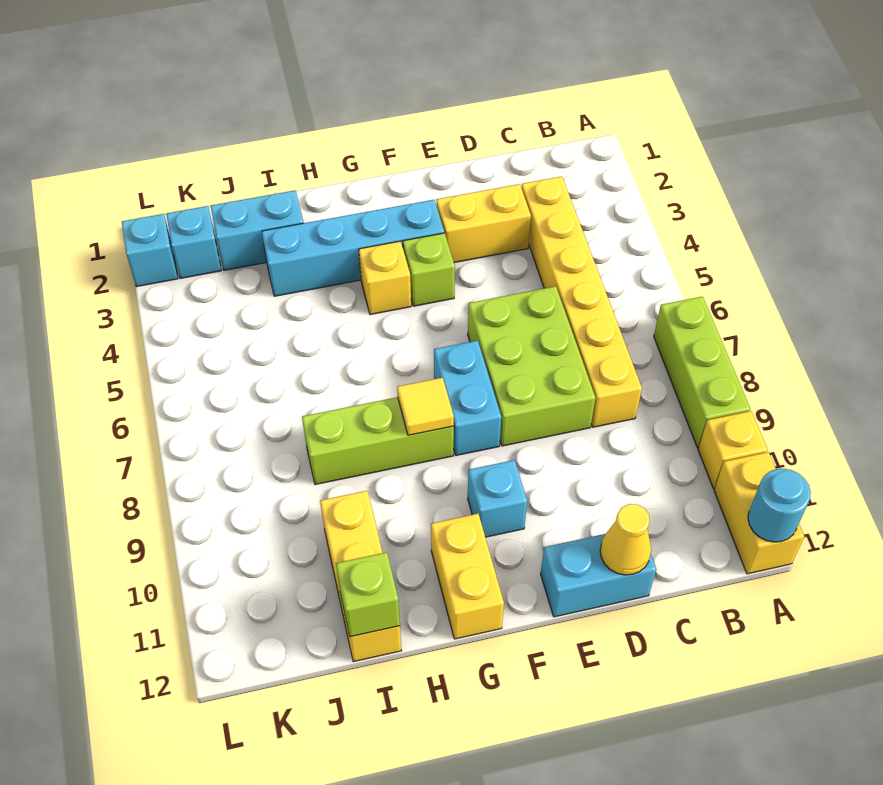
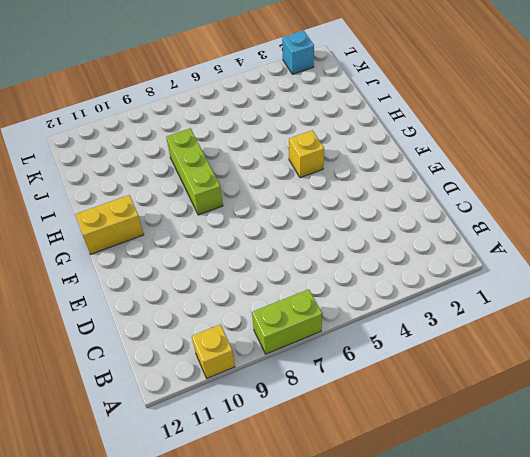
lime brick A7:A8 level 1 -> lime brick A7:A9 level 1
none -> yellow brick A11:A12 level 1
none -> yellow brick C3:C8 level 1
none -> yellow brick D3:E3 level 1

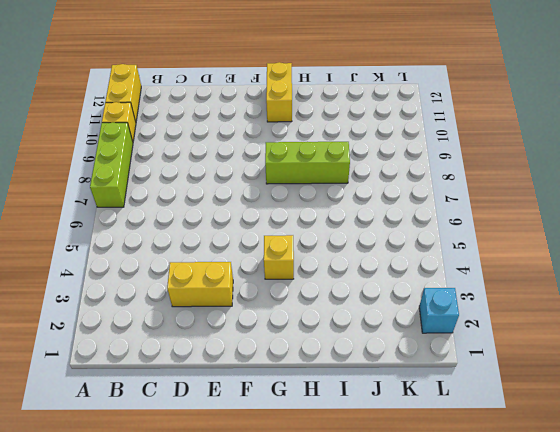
none -> yellow brick C3:C8 level 1
none -> lime brick D6:E8 level 1
none -> cyan brick D12:E12 level 1

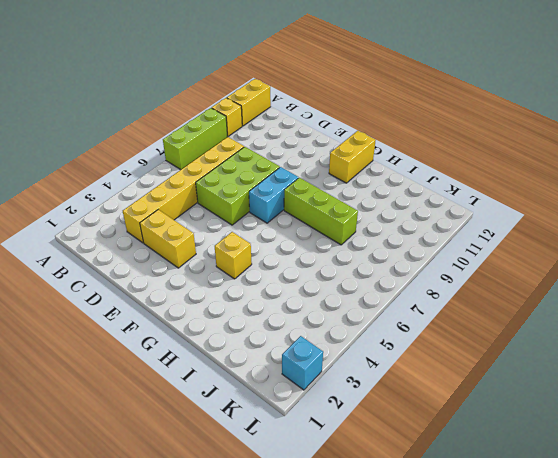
none -> cyan brick D12:E12 level 1
none -> cyan brick F3:I3 level 1
none -> lime brick F4 level 1

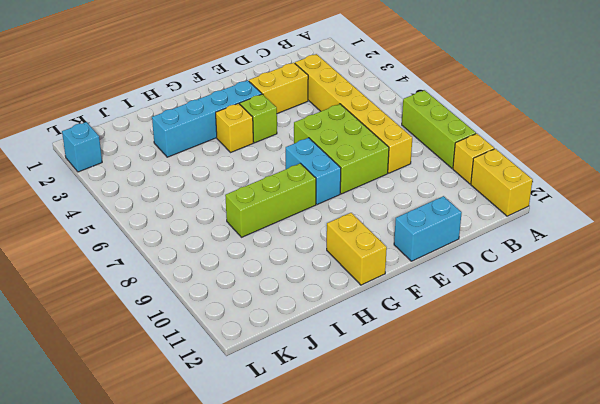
none -> cyan brick F10 level 1
none -> cyan brick I2:J2 level 1
none -> yellow brick I10:I12 level 1

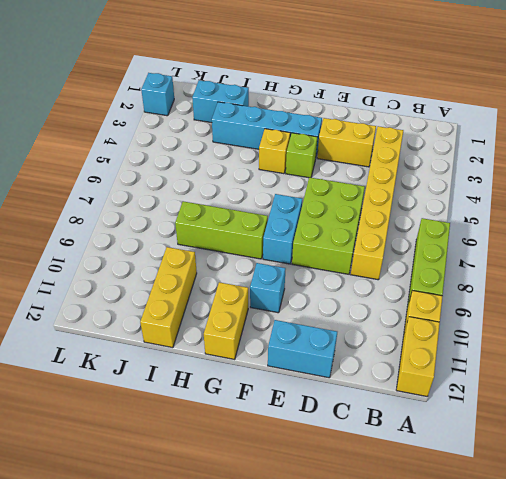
none -> cyan brick K2 level 1
none -> cyan round brick A12 level 2
none -> yellow cone D12 level 2

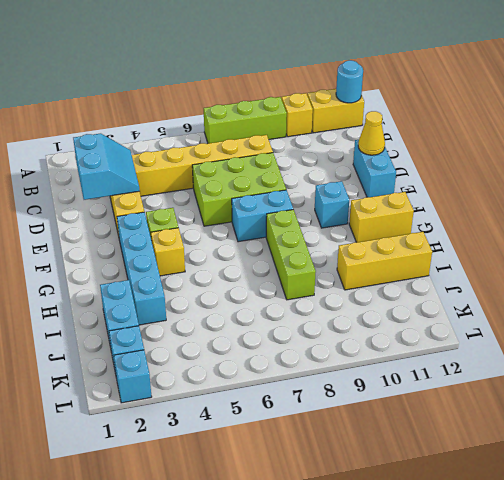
cyan slope C2:D3 level 2 top 2 -> none
none -> yellow tile G8 level 2
none -> lime brick I12 level 2

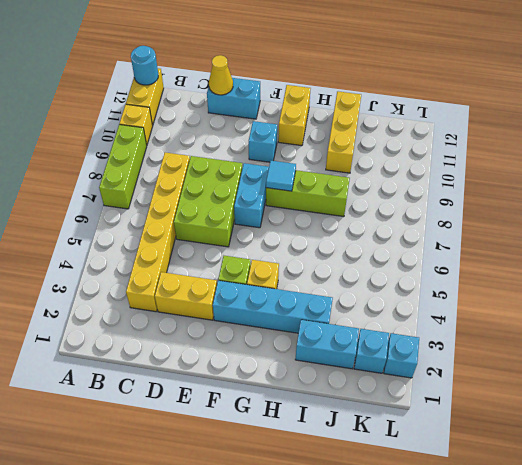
cyan tile G8 level 2 -> yellow tile G8 level 2
none -> lime brick I12 level 2

